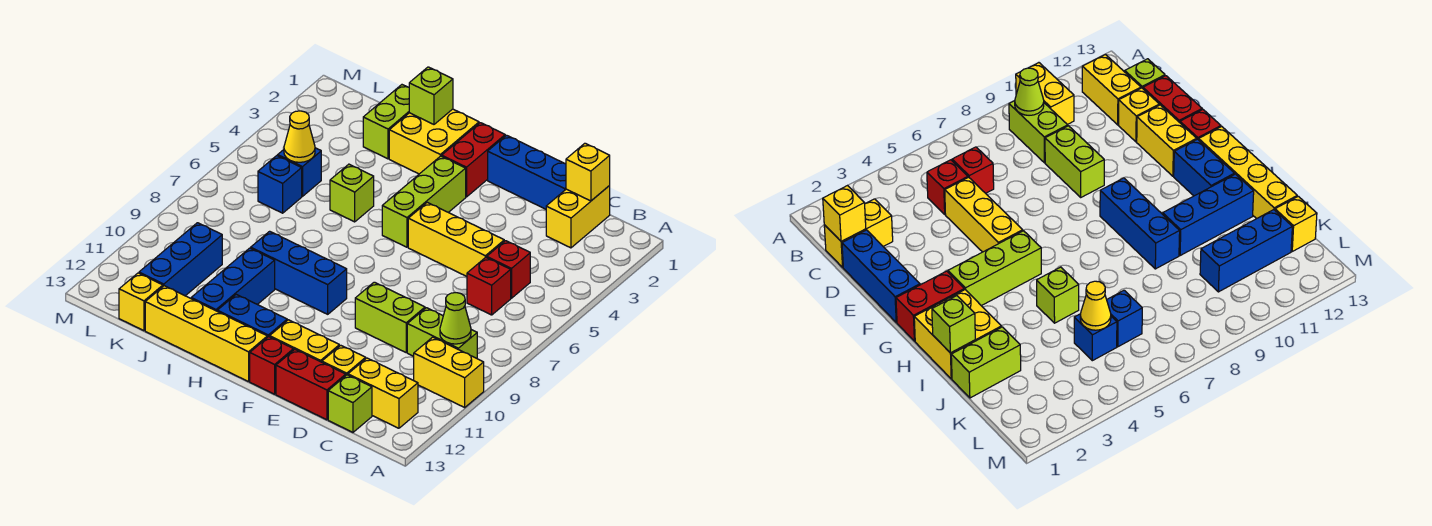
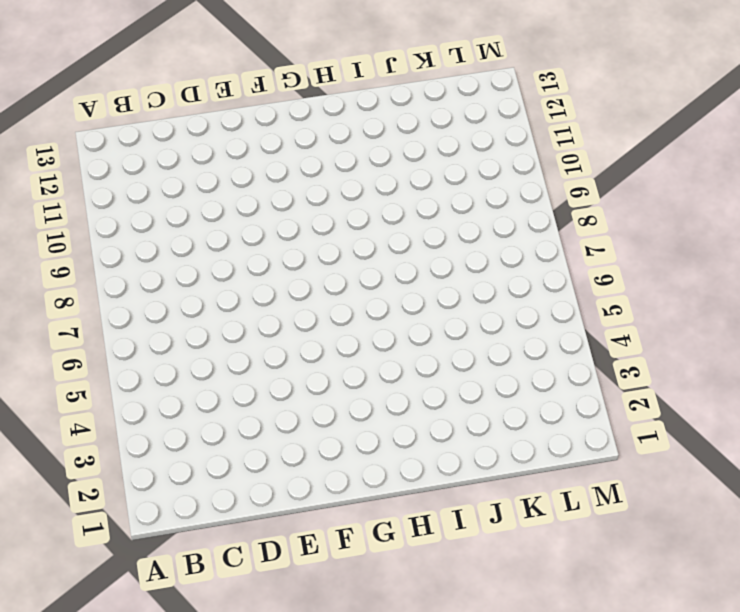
none -> yellow brick A10:B10 level 1
none -> lime brick B9:C9 level 1
none -> yellow brick B12:C12 level 1
none -> yellow brick C1:C2 level 1

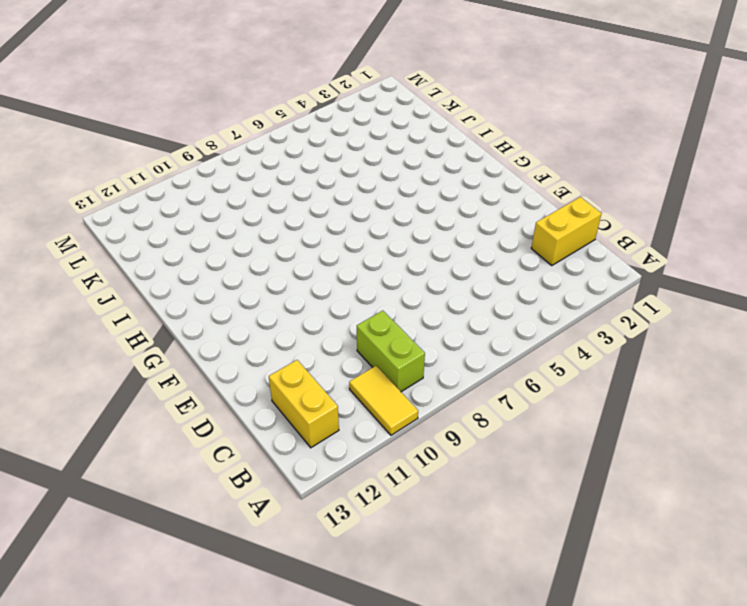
yellow tile A10:B10 level 1 -> yellow brick A10:B10 level 1
none -> red brick C5 level 1
none -> red brick C6 level 1
none -> lime brick C13 level 1
none -> blue brick D1:F1 level 1

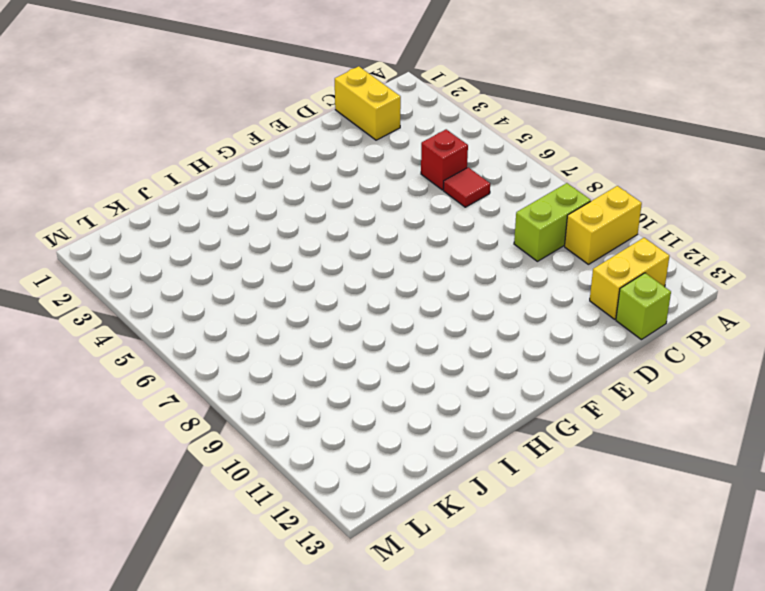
red tile C6 level 1 -> red brick C6 level 1
none -> blue brick D1:F1 level 1
none -> yellow brick D5:F5 level 1
none -> lime brick D9:E9 level 1
none -> yellow brick D12 level 1

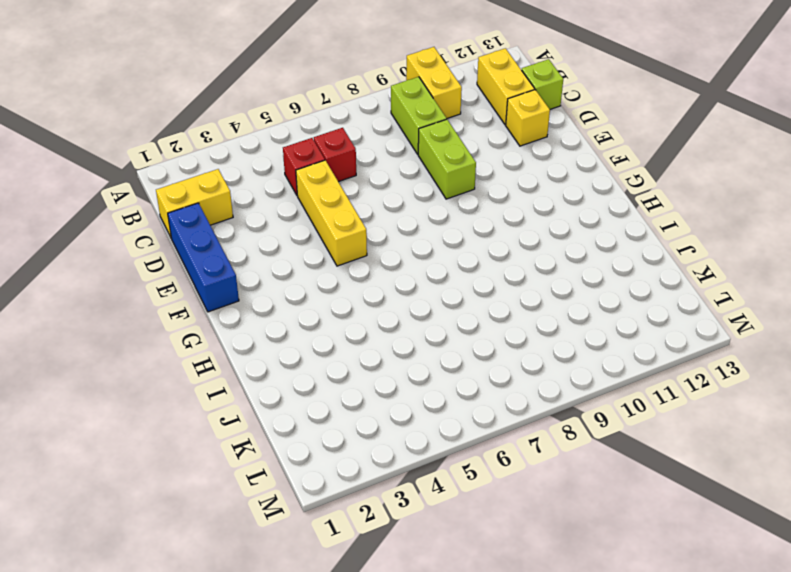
none -> red brick D13:E13 level 1
none -> yellow brick E12:F12 level 1
none -> red brick F13 level 1
none -> red brick G1:G2 level 1

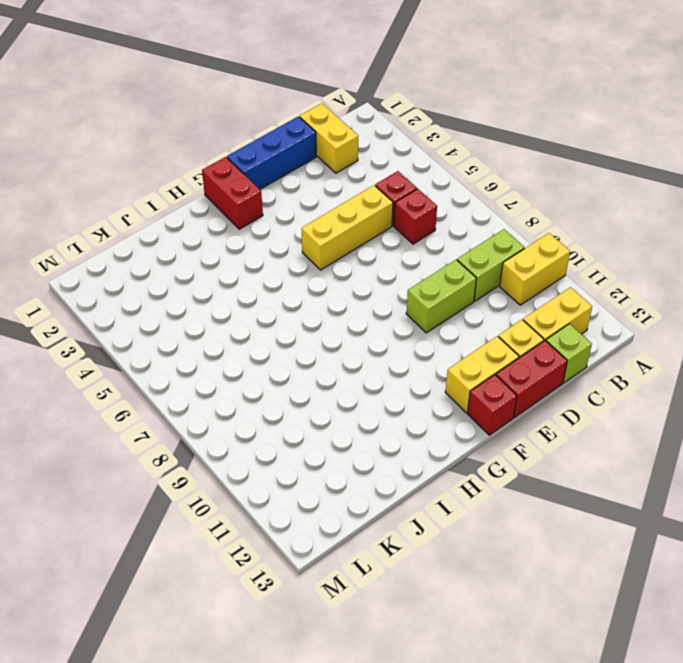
none -> lime brick G3:G5 level 1
none -> blue brick G9:I9 level 1
none -> blue brick G12:H12 level 1
none -> yellow brick G13:J13 level 1

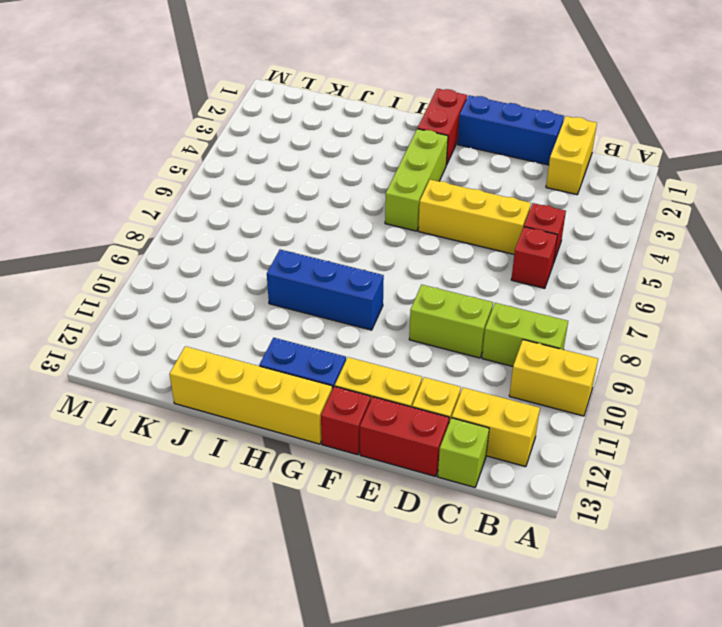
none -> yellow brick H1:I2 level 1
none -> lime brick I5 level 1
none -> blue brick I10:I12 level 1
none -> lime brick J1:J2 level 1

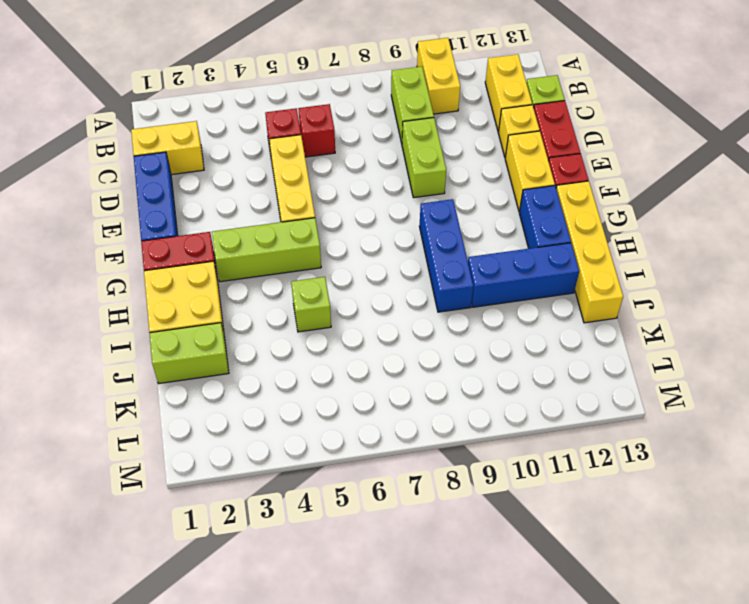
none -> blue brick K5 level 1
none -> blue brick K6 level 1
none -> blue brick K10:K12 level 1
none -> yellow brick K13 level 1

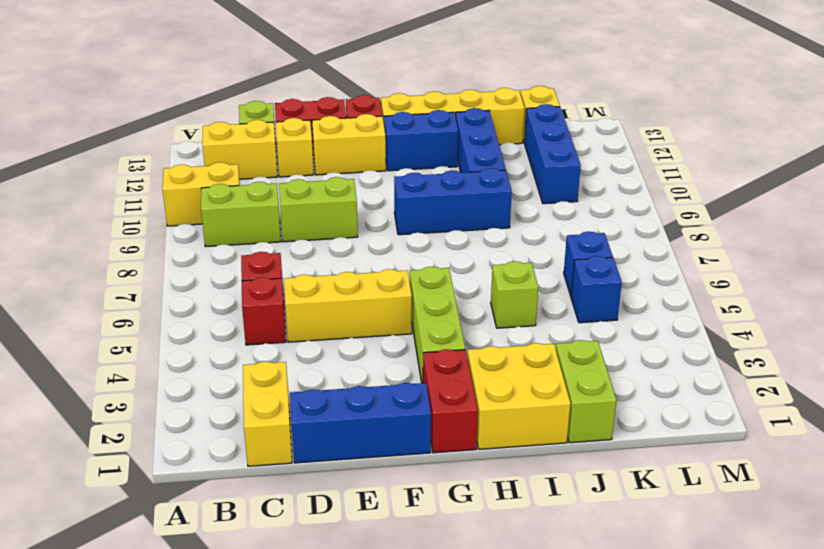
none -> lime cone B9 level 2
none -> yellow brick C1 level 2
none -> lime brick I1 level 2
none -> yellow cone K5 level 2

